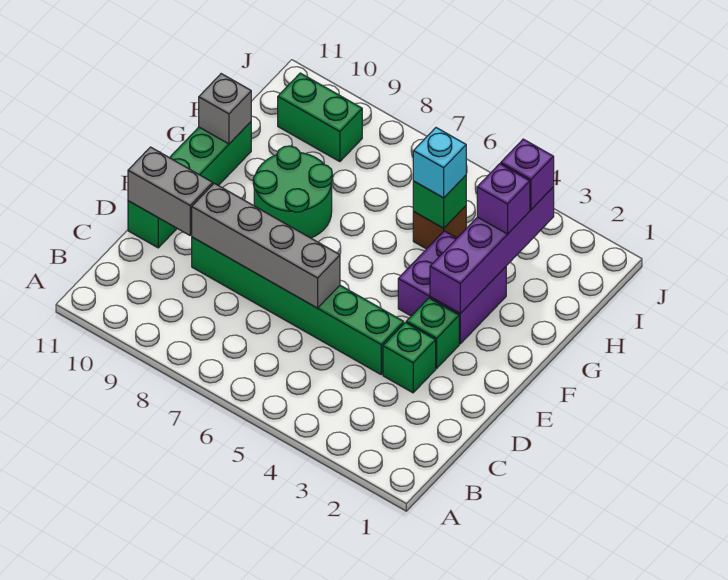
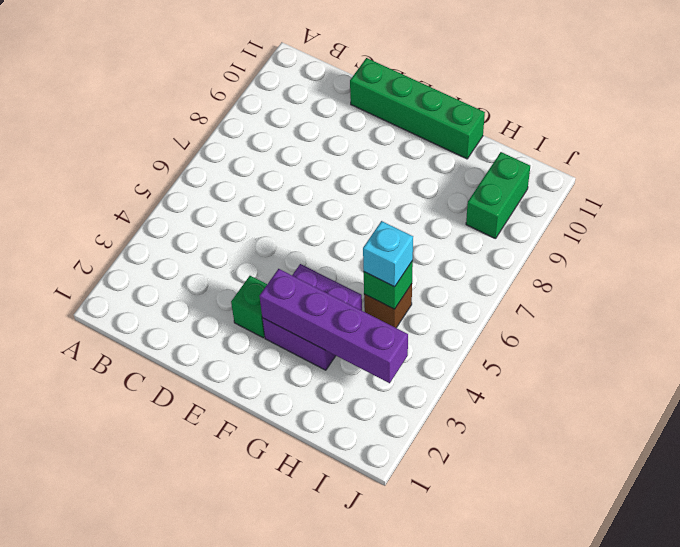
none -> green brick D3 level 1
none -> green brick D4:D9 level 1
none -> green round brick F8:G9 level 1

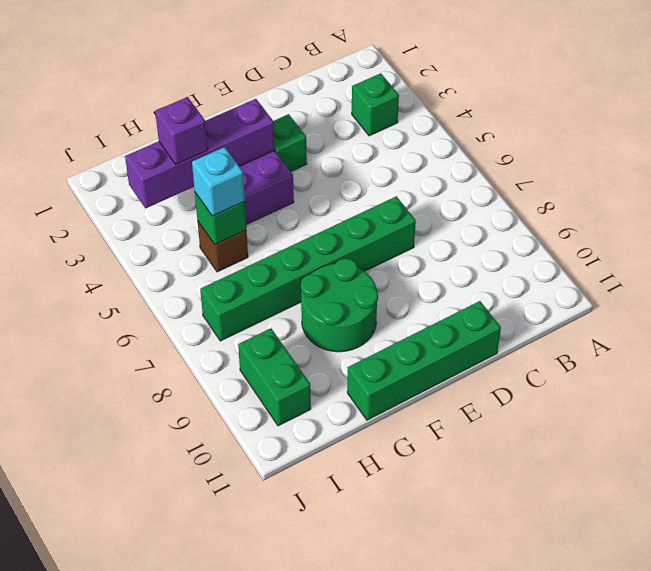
green brick B3 level 1 -> green brick D3 level 1
green brick D7:I7 level 1 -> green brick D4:D9 level 1
none -> grey brick D6:D9 level 2
none -> grey brick D10:D11 level 2
none -> grey brick G11 level 2

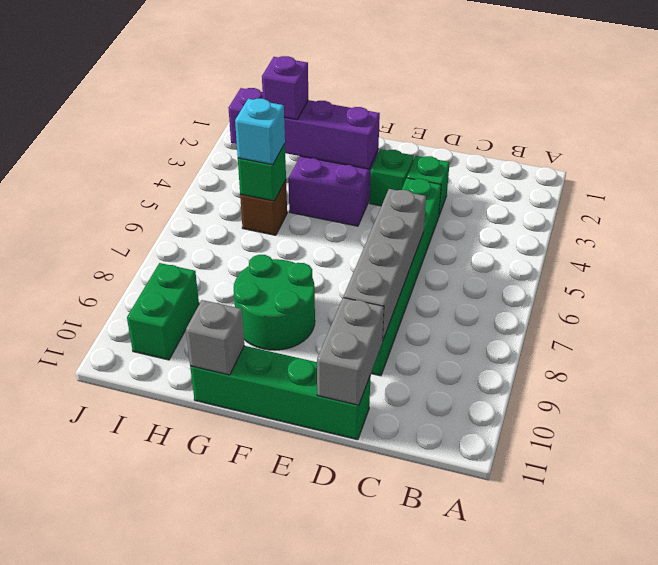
none -> purple brick I3 level 3

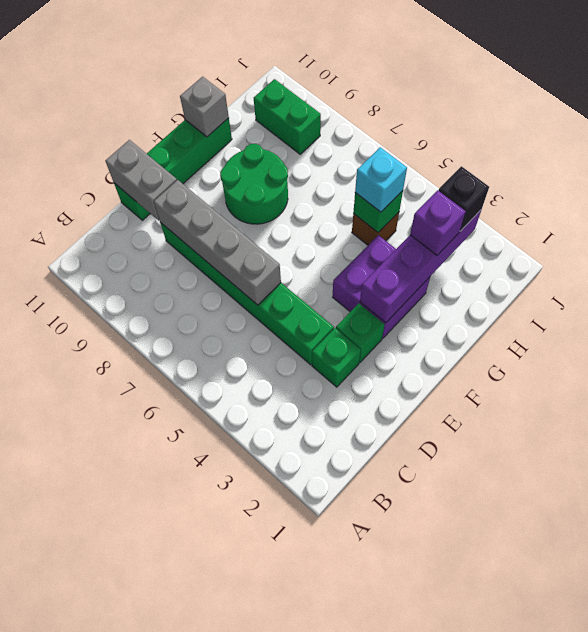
black brick I3 level 3 -> purple brick I3 level 3

